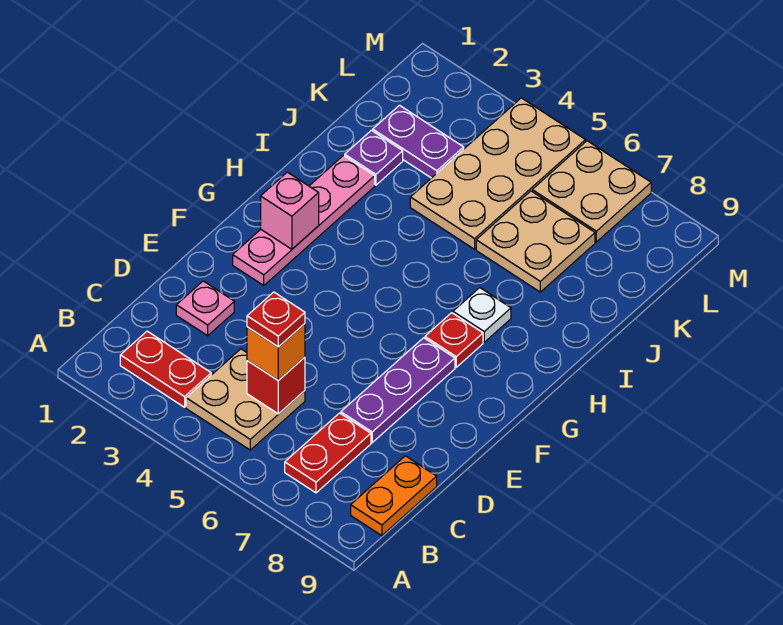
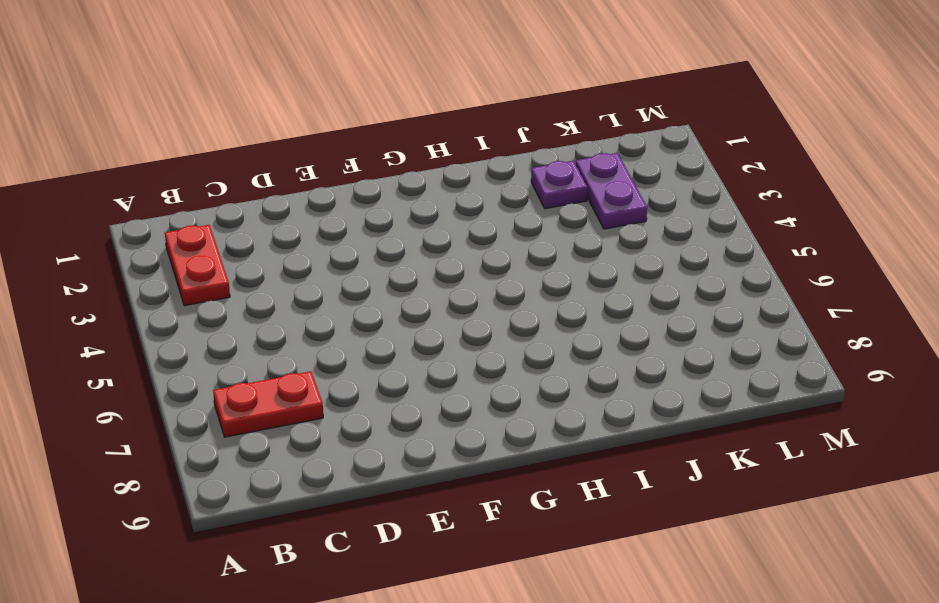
none -> tan plate B4:C5 level 1
none -> orange plate B9:C9 level 1
none -> pink plate D2 level 1

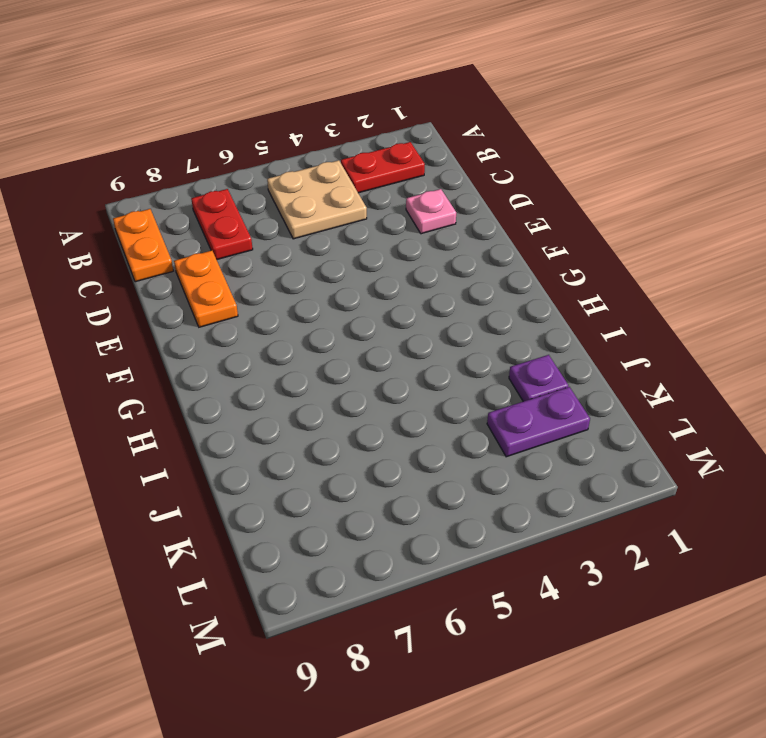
orange plate D8:E8 level 1 -> none
none -> purple plate D7:F7 level 1
none -> pink plate F2:I2 level 1
none -> red plate G7 level 1

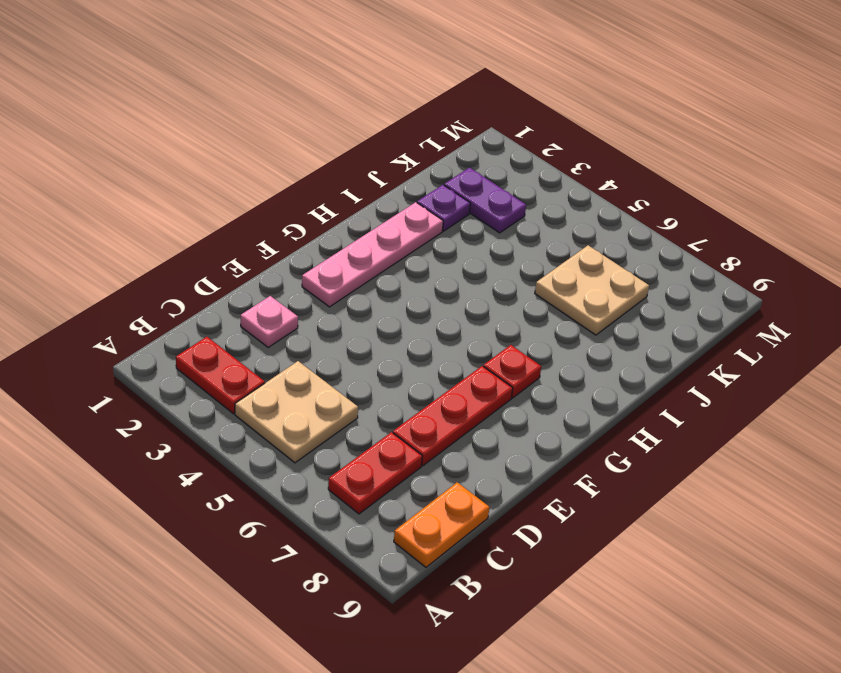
red plate D7:F7 level 1 -> purple plate D7:F7 level 1
none -> white plate H7 level 1
none -> tan plate J4:M5 level 1
none -> tan plate L6:M7 level 1

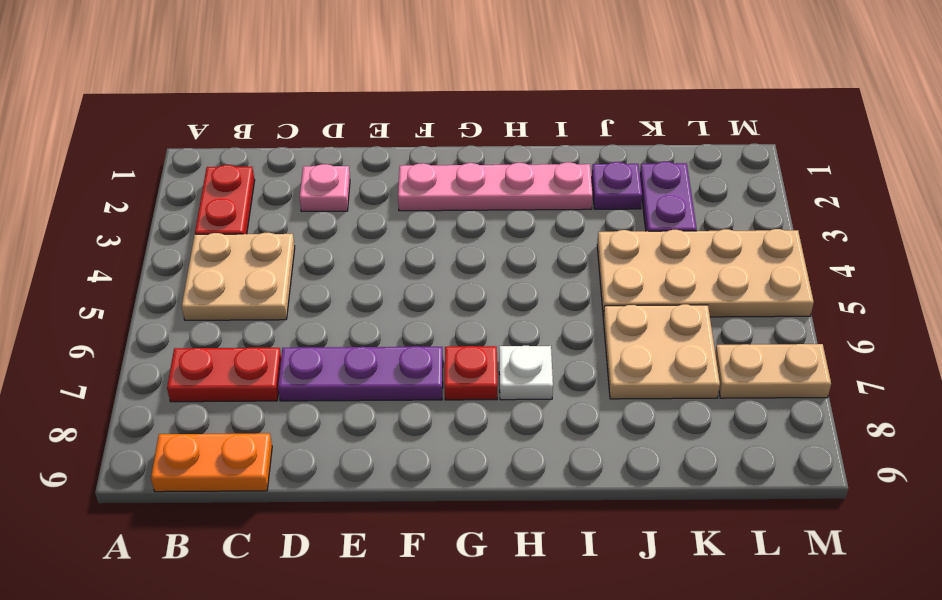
tan plate L7:M7 level 1 -> tan plate L6:M7 level 1
none -> red brick C5 level 2
none -> pink brick G2 level 2
none -> orange brick C5 level 3

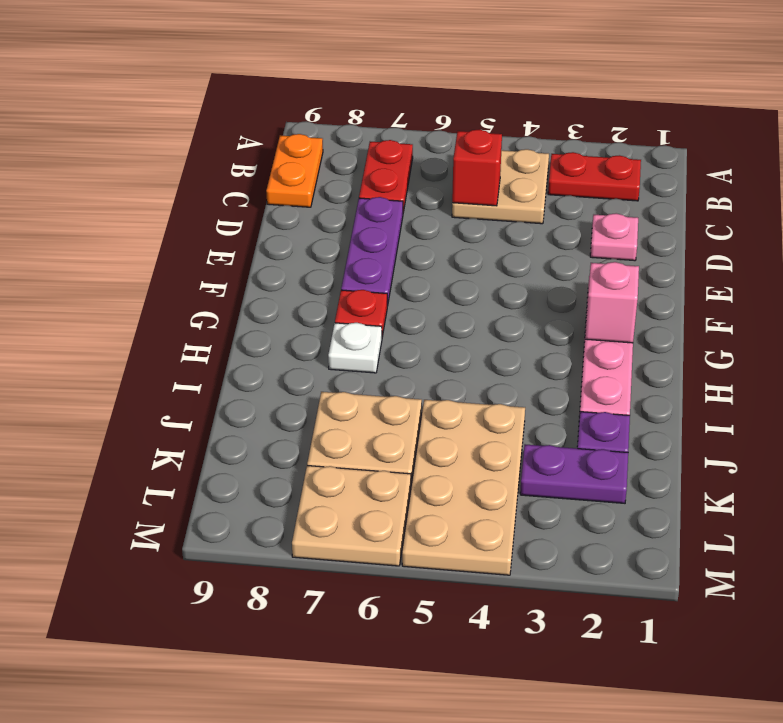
none -> orange brick C5 level 3
none -> red plate C5 level 4

